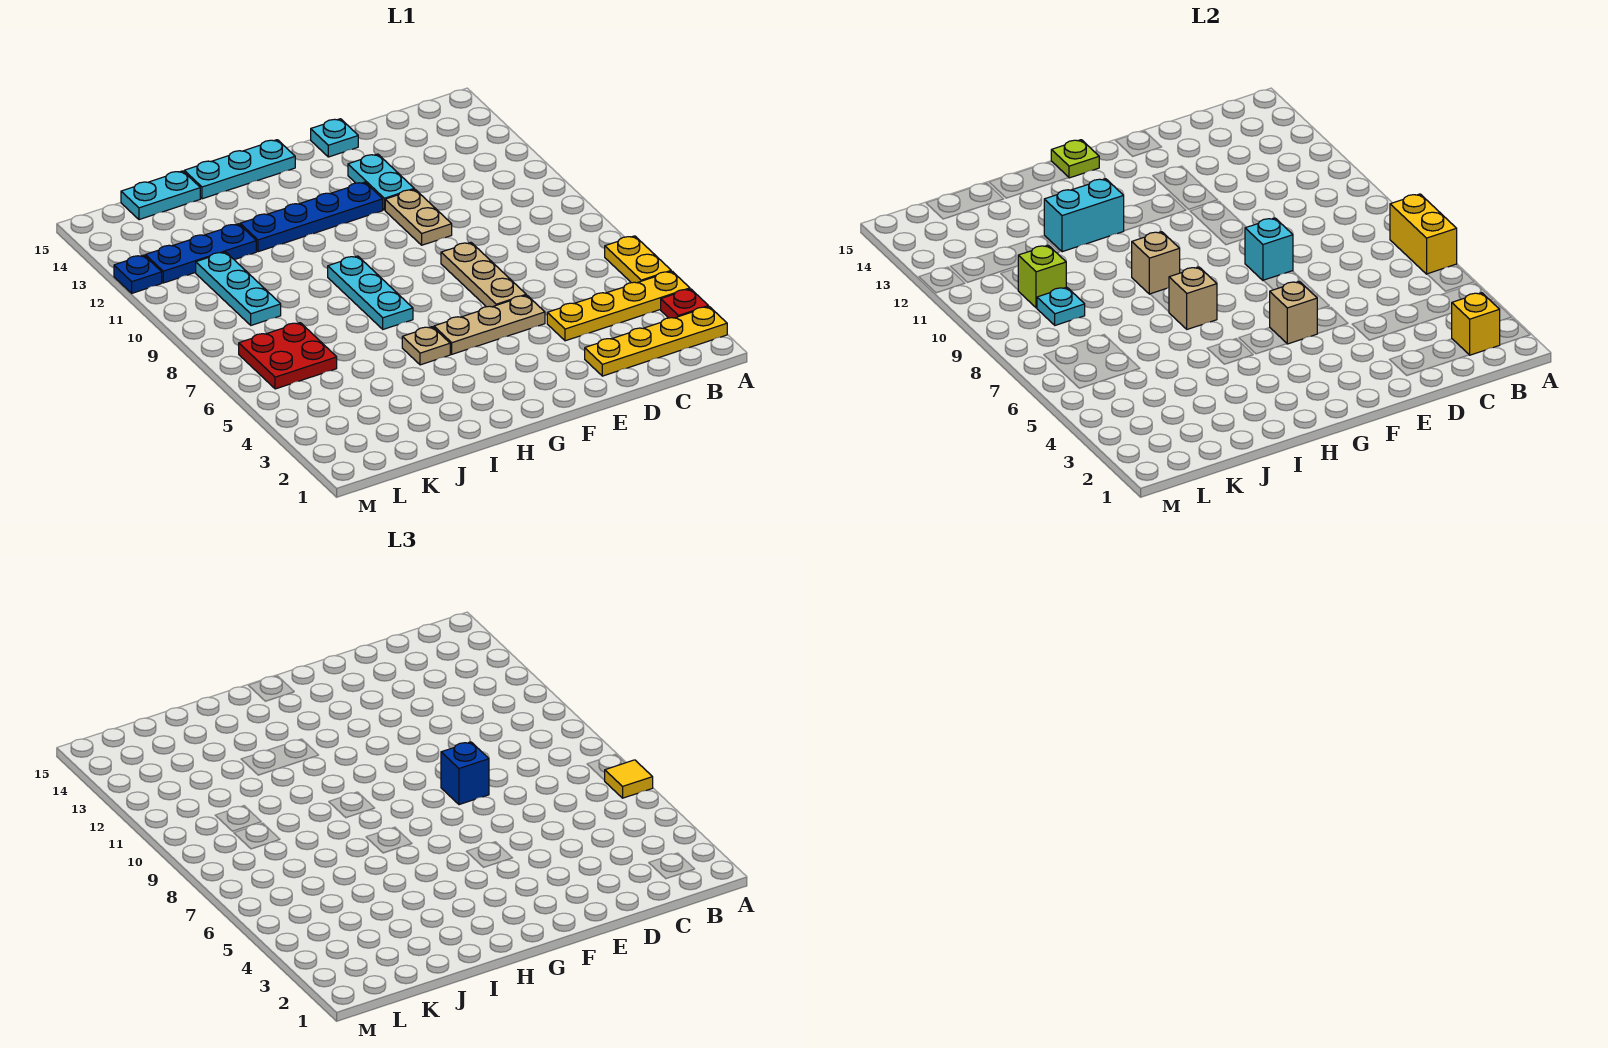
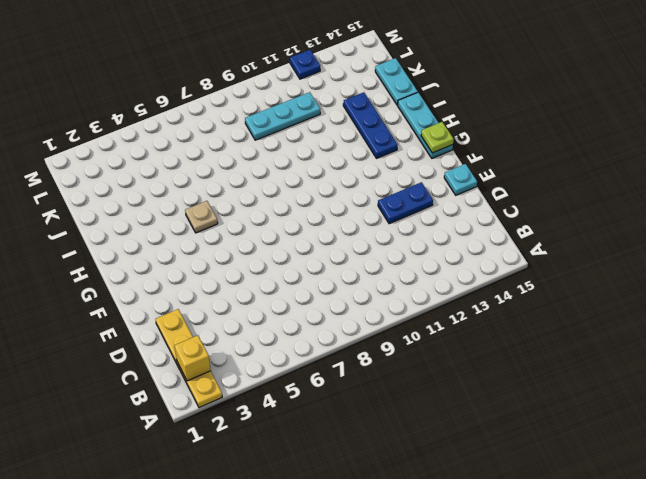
blue plate E12:E13 level 1 -> cyan plate E12:E13 level 1
blue plate H13:J13 level 1 -> blue plate J12:L12 level 1
none -> red plate A3 level 1
none -> yellow plate A4:D4 level 1
none -> yellow plate A5:A6 level 1
none -> tan plate E5:G5 level 1

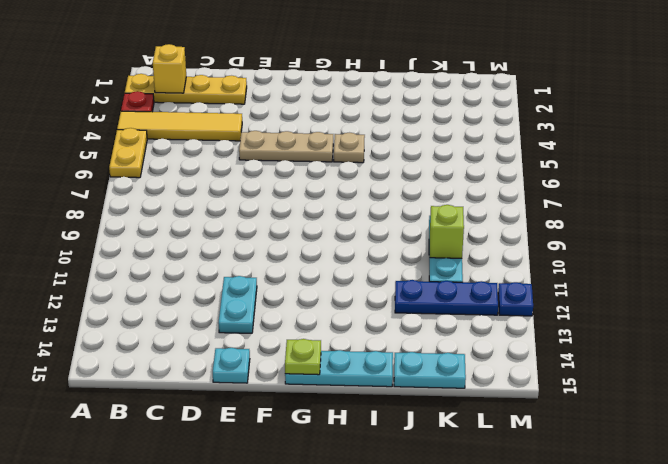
yellow tile A4:D4 level 1 -> yellow plate A4:D4 level 1
none -> tan plate E6:E8 level 1
none -> tan plate E10:E11 level 1
none -> blue plate F12:I12 level 1
none -> cyan plate H7:H9 level 1

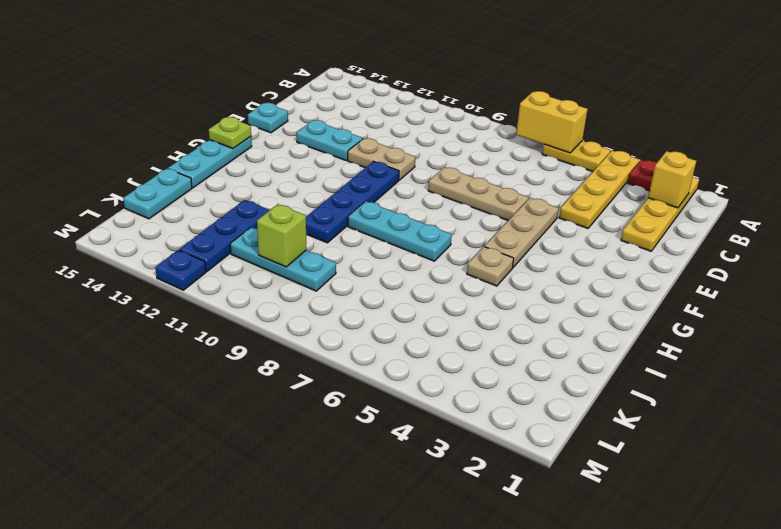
blue plate F10:I10 level 1 -> blue plate F12:I12 level 1
none -> red plate K6:L7 level 1
none -> cyan brick E8 level 2
none -> tan brick F5 level 2
none -> tan brick H7 level 2

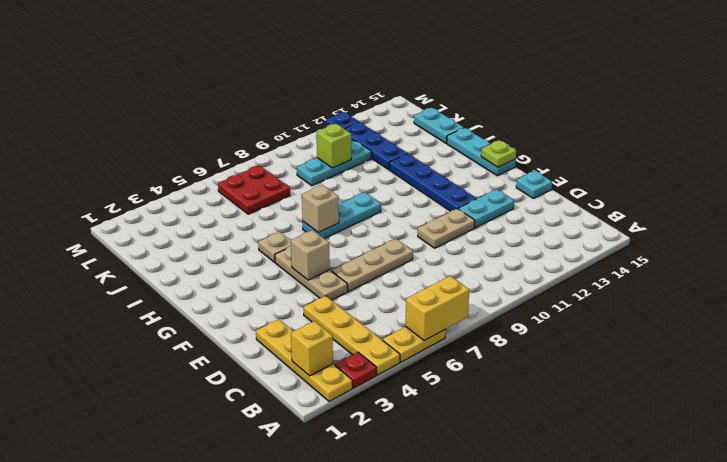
none -> cyan brick E8 level 2
none -> tan brick H9 level 2
none -> cyan brick H12:I12 level 2
none -> cyan plate K9 level 2

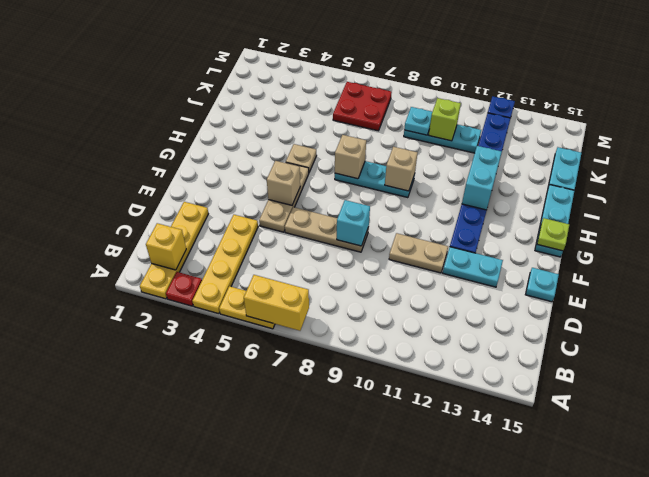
none -> yellow tile A6 level 3
none -> blue brick E8 level 3

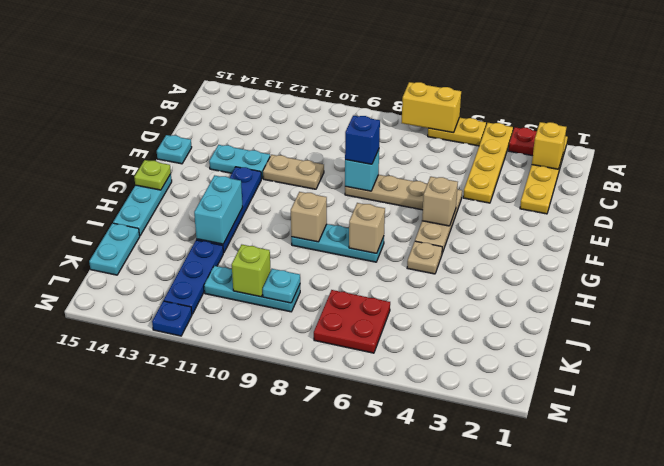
none -> yellow tile A6 level 3

